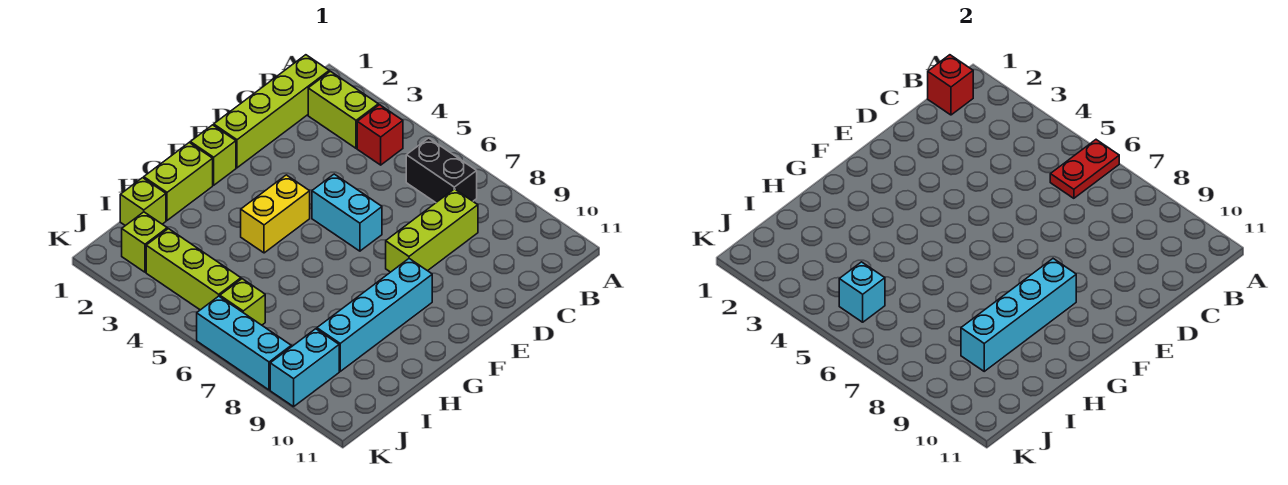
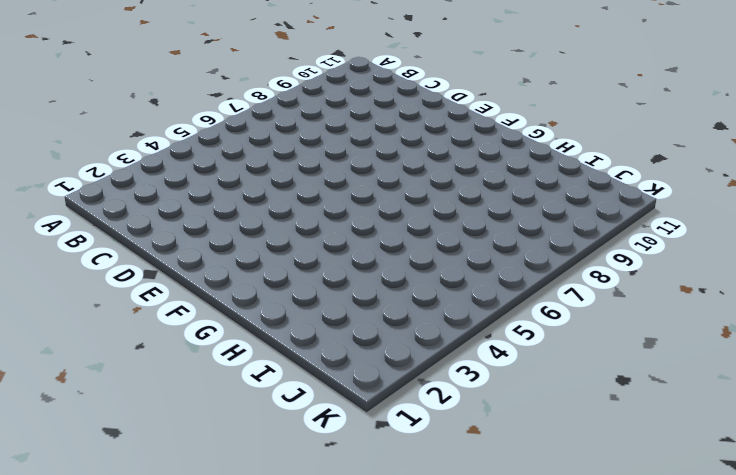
none -> lime brick B1:E1 level 1
none -> lime brick B2:B3 level 1
none -> red brick B4 level 1

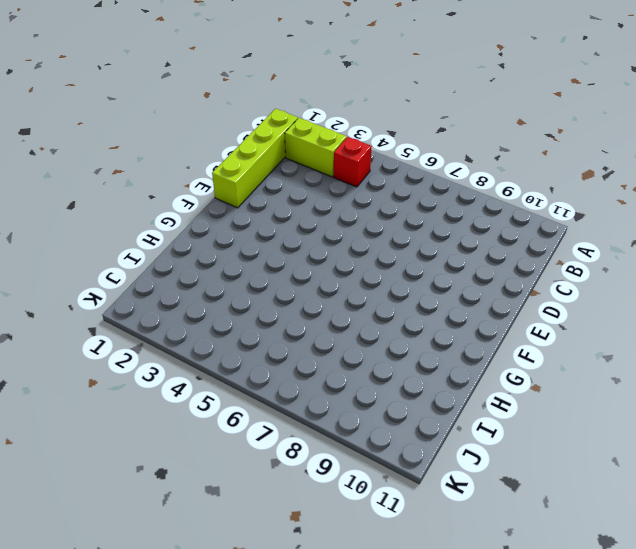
none -> black brick B6:B7 level 1
none -> lime brick C8:E8 level 1
none -> cyan brick E5:E6 level 1

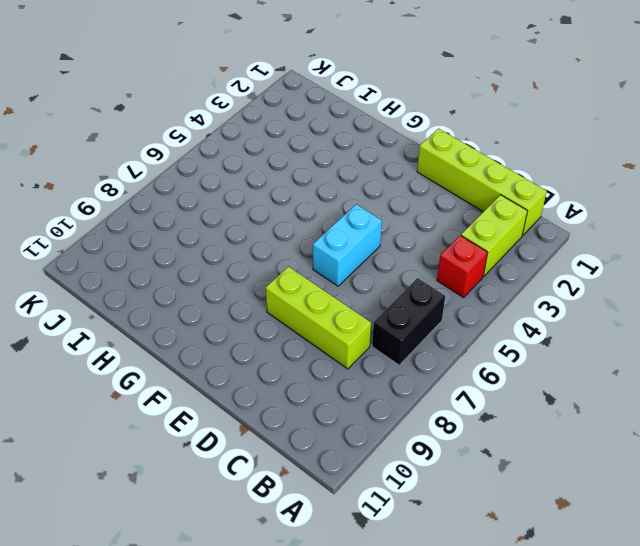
none -> lime brick F1 level 1
none -> yellow brick F4:G4 level 1
none -> cyan brick F9:I9 level 1

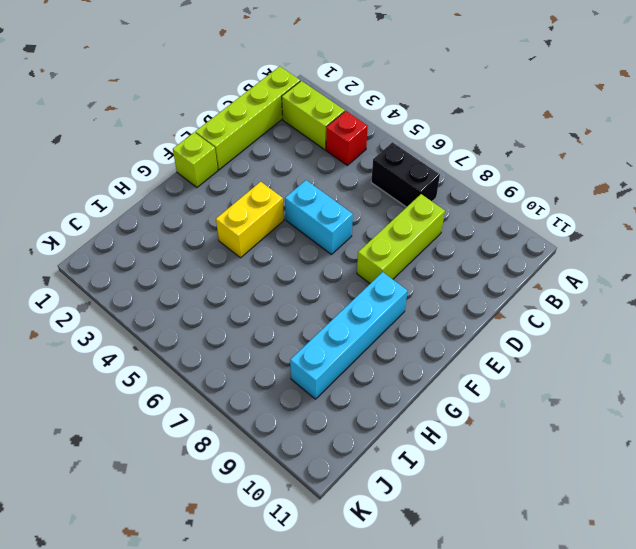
none -> lime brick G1:H1 level 1
none -> lime brick I1 level 1
none -> lime brick J2 level 1

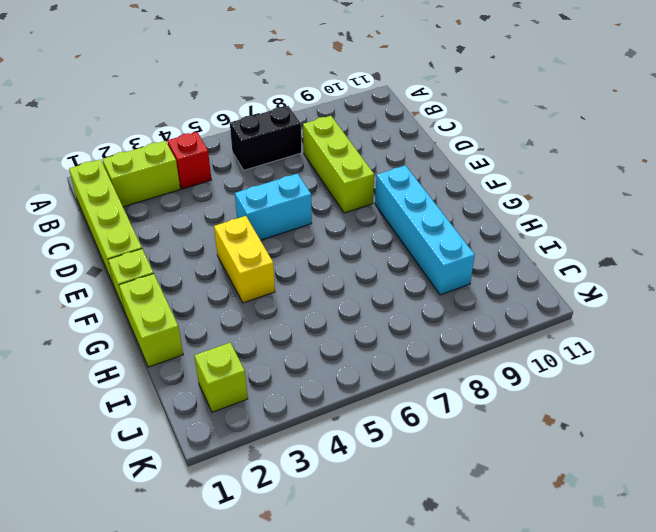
none -> lime brick I1 level 1
none -> lime brick J3:J5 level 1
none -> lime brick J6 level 1

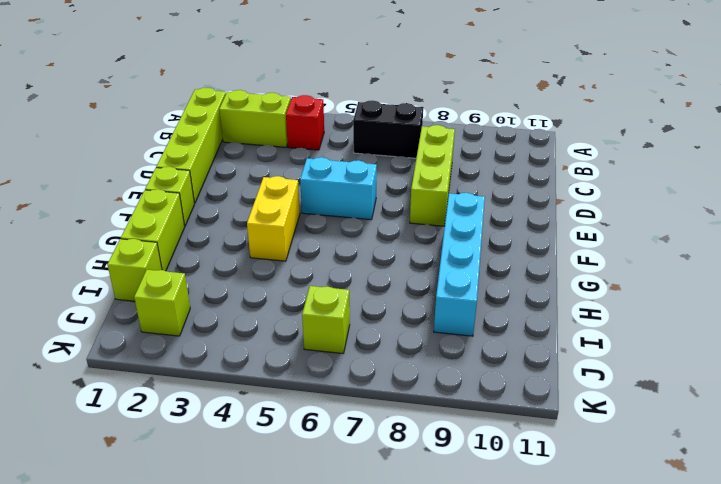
none -> lime brick J3:J5 level 1
none -> cyan brick J9:K9 level 1
none -> cyan brick K6:K8 level 1

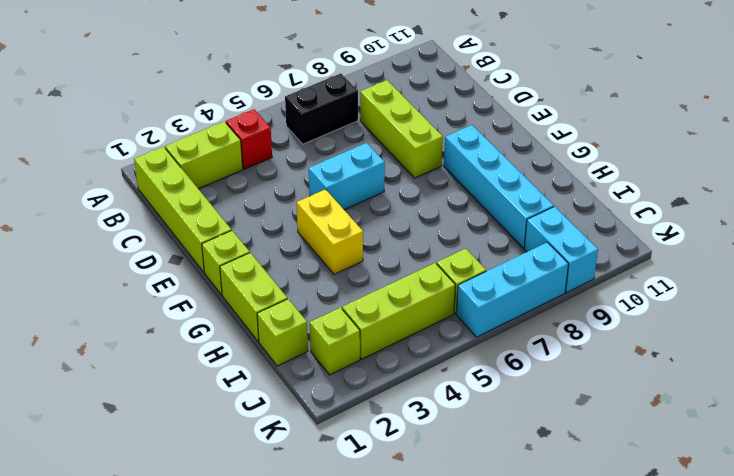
none -> red plate A6:B6 level 2
none -> red brick B1 level 2
none -> cyan brick F9:I9 level 2

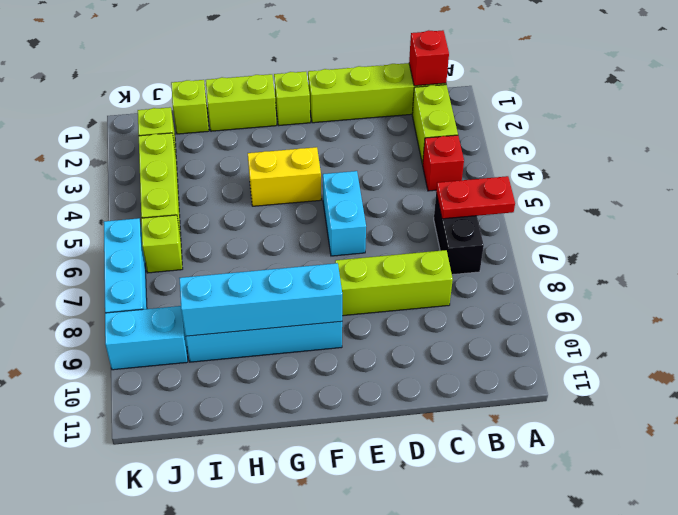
none -> cyan brick J5 level 2

